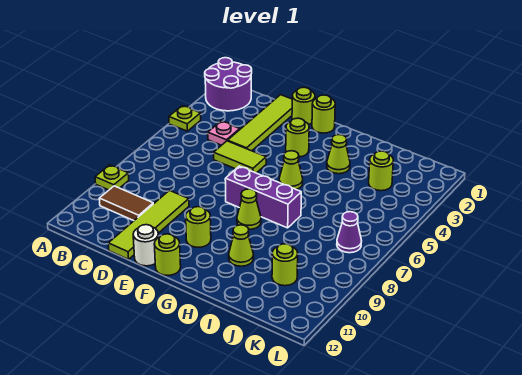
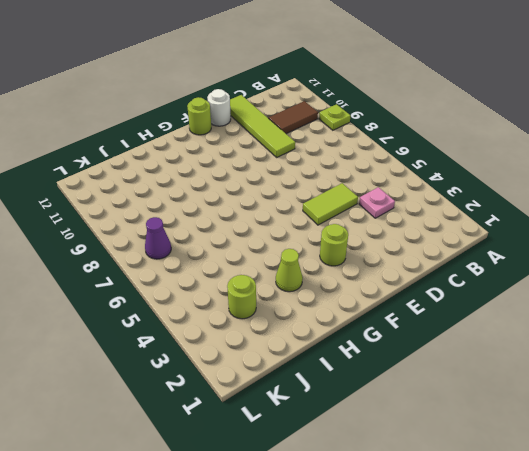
none -> purple round brick A1:B2 level 1
none -> lime plate A4 level 1
none -> lime tile D1:D4 level 1

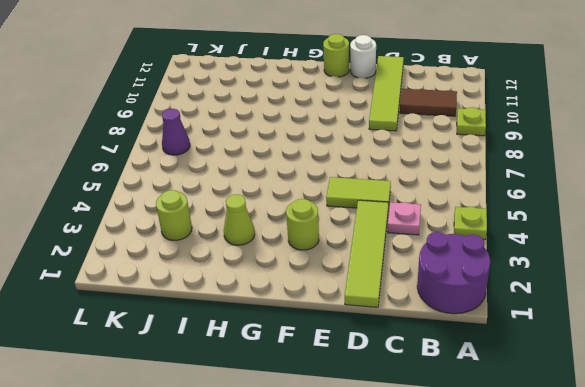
none -> lime round brick E1 level 1
none -> lime round brick F1 level 1
none -> purple brick F7:H7 level 1

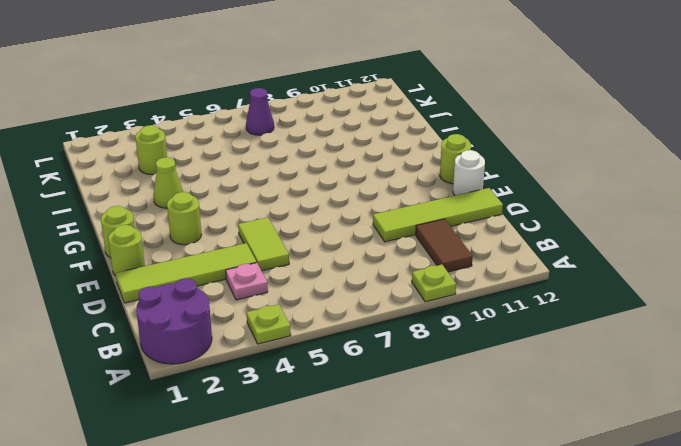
none -> purple brick F7:H7 level 1
none -> lime round brick F10 level 1
none -> lime cone G5 level 1

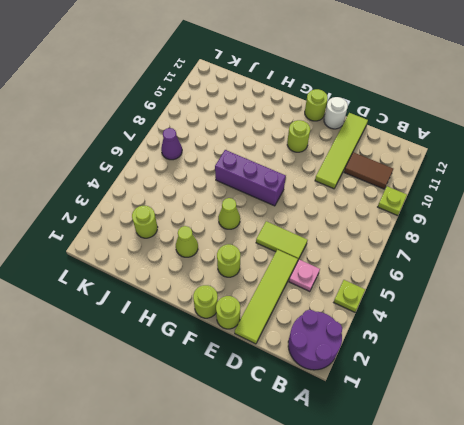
none -> lime cone G8 level 1
none -> lime cone H10 level 1
none -> lime round brick J10 level 1

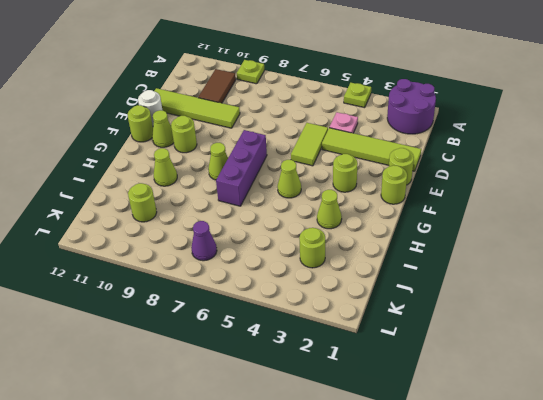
lime cone F11 level 1 -> none

